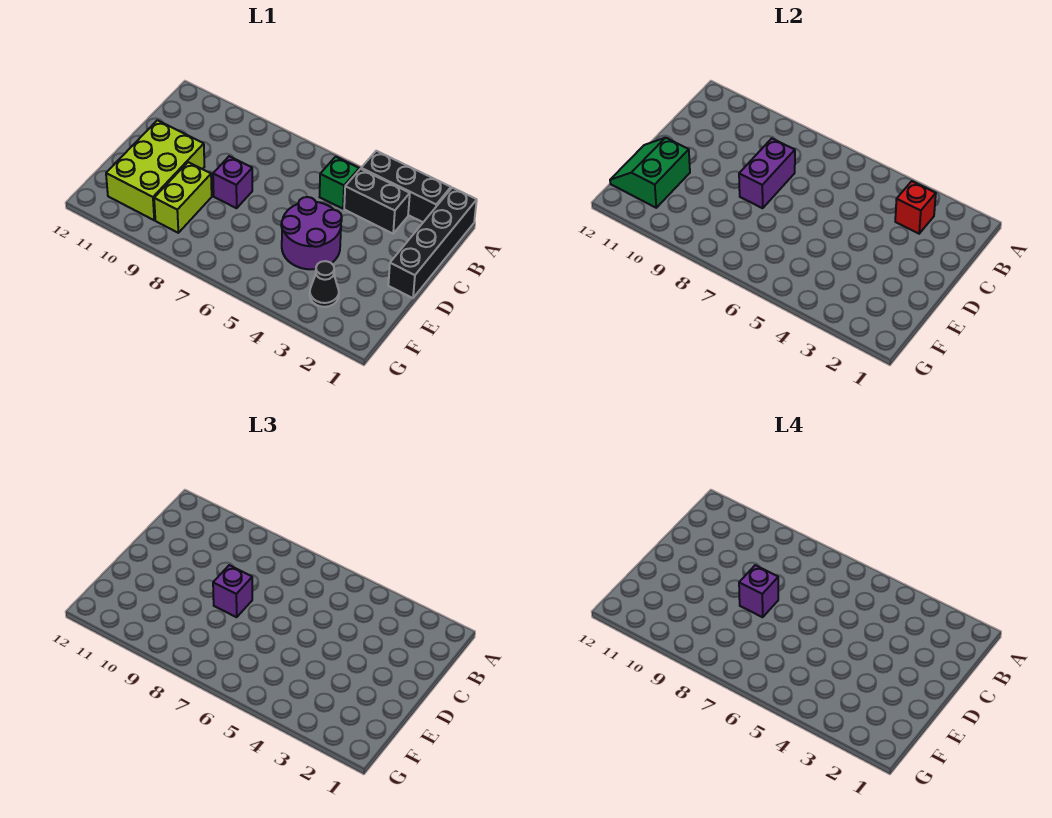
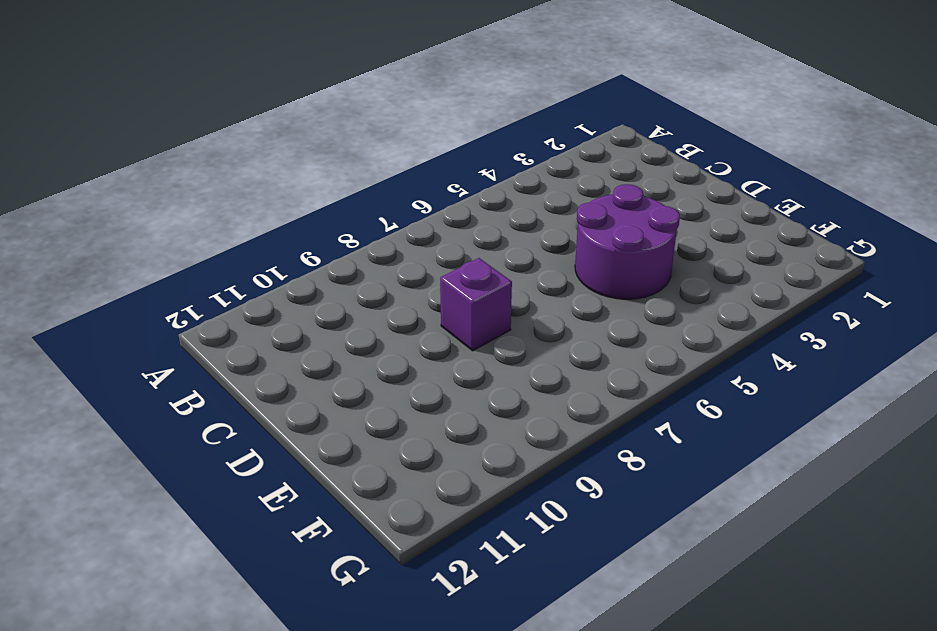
none -> black brick A1:D1 level 1
none -> black brick A2:A4 level 1
none -> black brick B3:B4 level 1

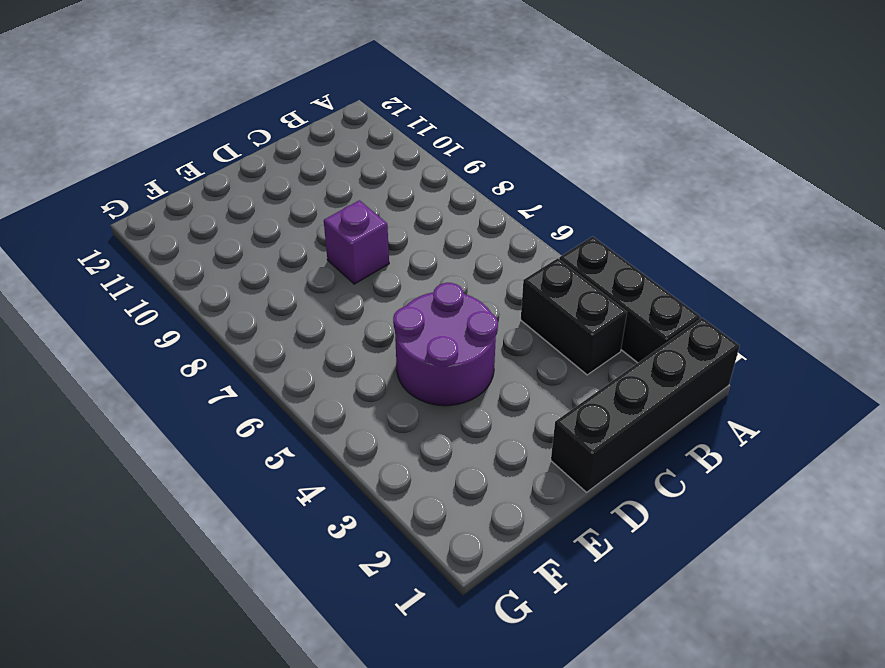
none -> green brick B5 level 1
none -> lime brick D10:F11 level 1
none -> lime brick E9:F9 level 1

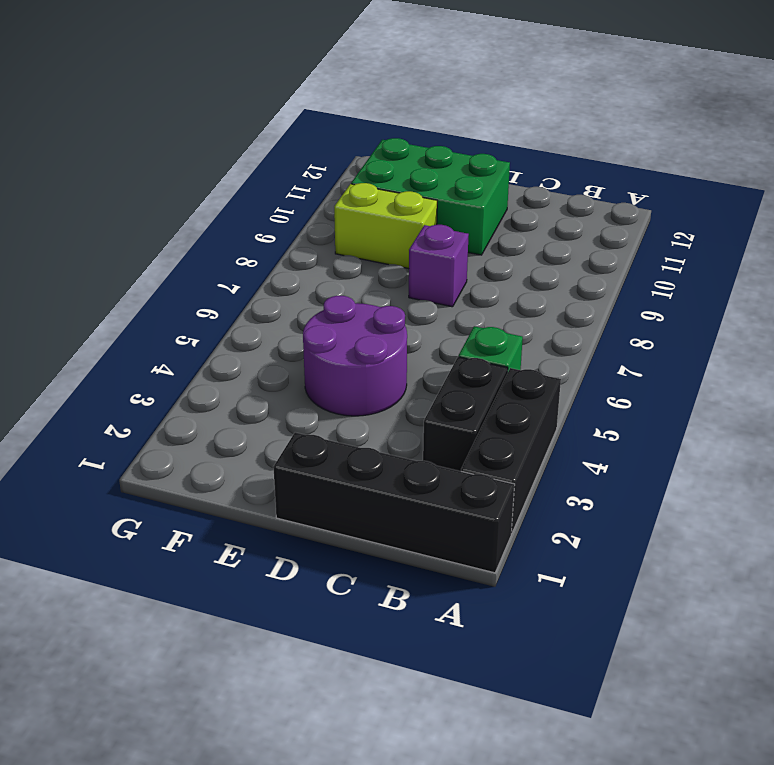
green brick D10:F11 level 1 -> lime brick D10:F11 level 1
none -> black cone F3 level 1
none -> red brick B3 level 2
none -> purple brick C8:D8 level 2

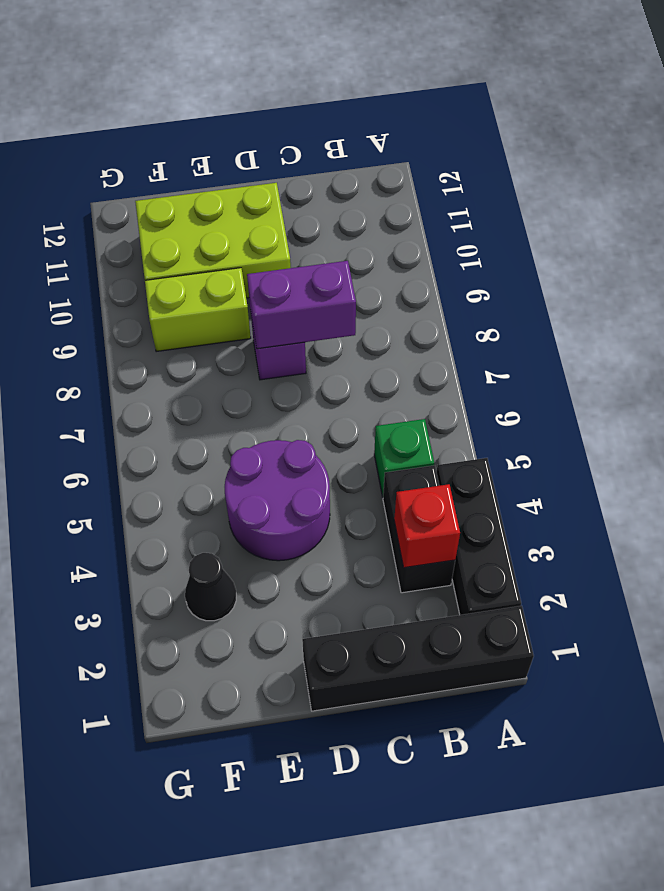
none -> green slope E11:F12 level 2 top 11
none -> purple brick D8 level 3
none -> purple brick D8 level 4

